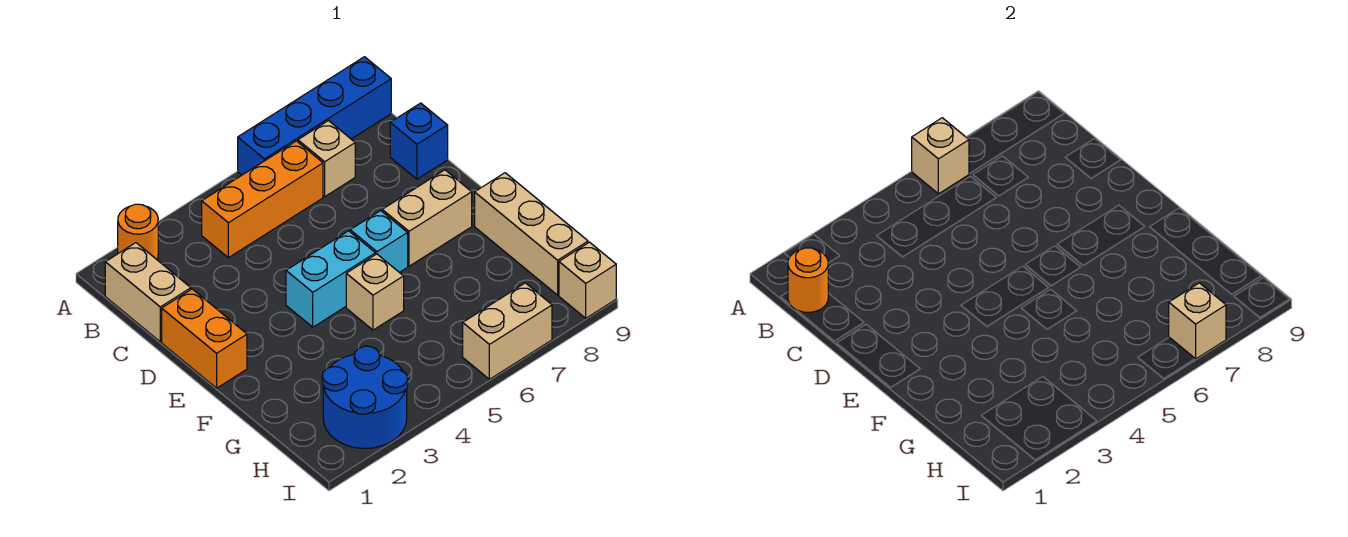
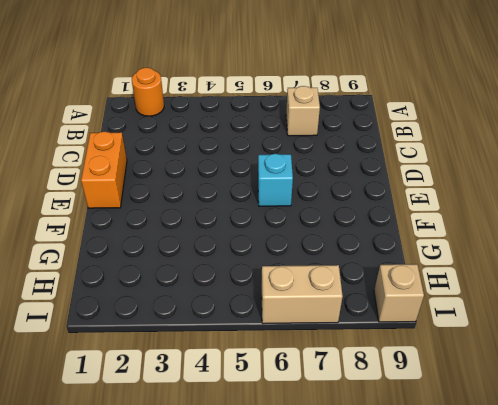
none -> blue brick A6:A9 level 1
none -> tan brick B1:C1 level 1
none -> orange brick B4:B6 level 1

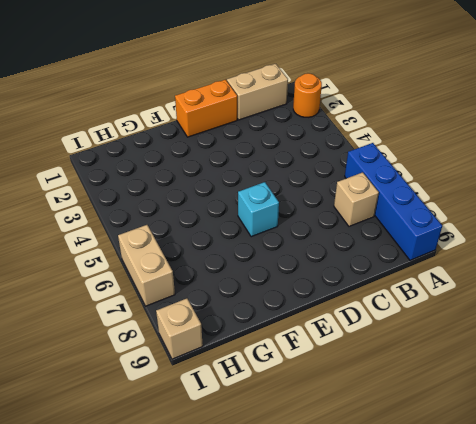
none -> orange brick B4:B6 level 1
none -> blue brick C9 level 1
none -> cyan brick E4:E5 level 1

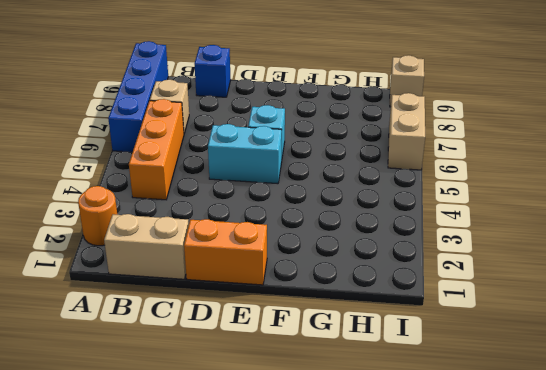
cyan brick D5:E5 level 1 -> cyan brick E4:E5 level 1
none -> tan brick E7:E8 level 1
none -> tan brick F5 level 1
none -> tan brick F9:H9 level 1

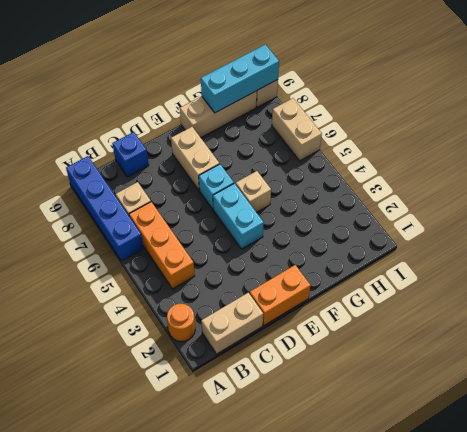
cyan brick G9:I9 level 2 -> none
none -> blue round brick H2:I3 level 1
none -> tan brick A6 level 2
none -> orange round brick B1 level 2

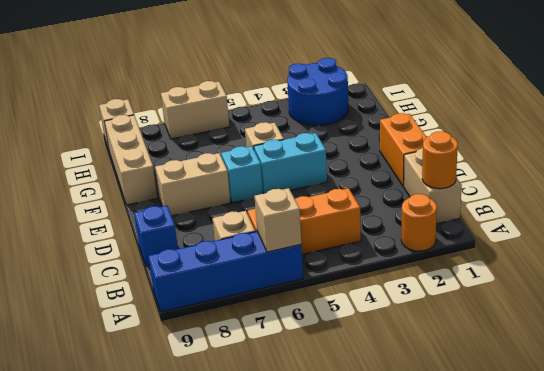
none -> tan brick I7 level 2

